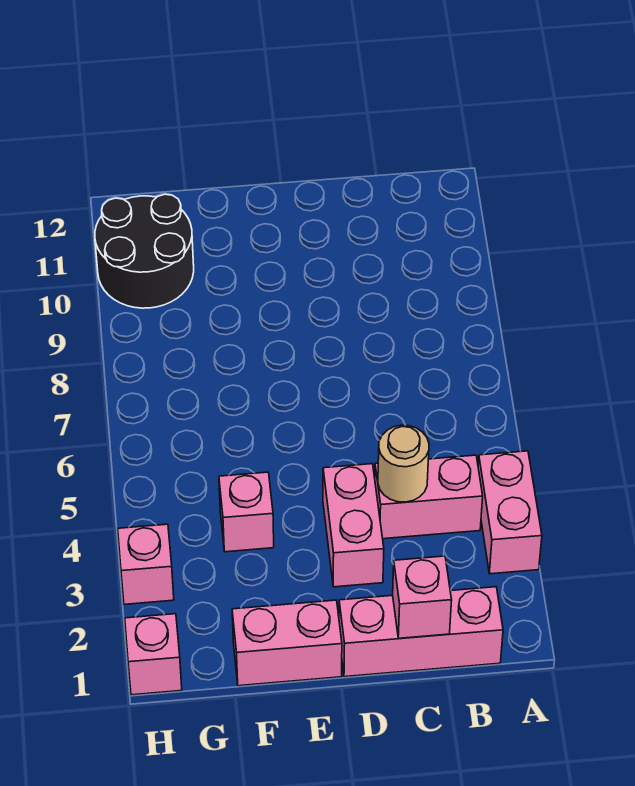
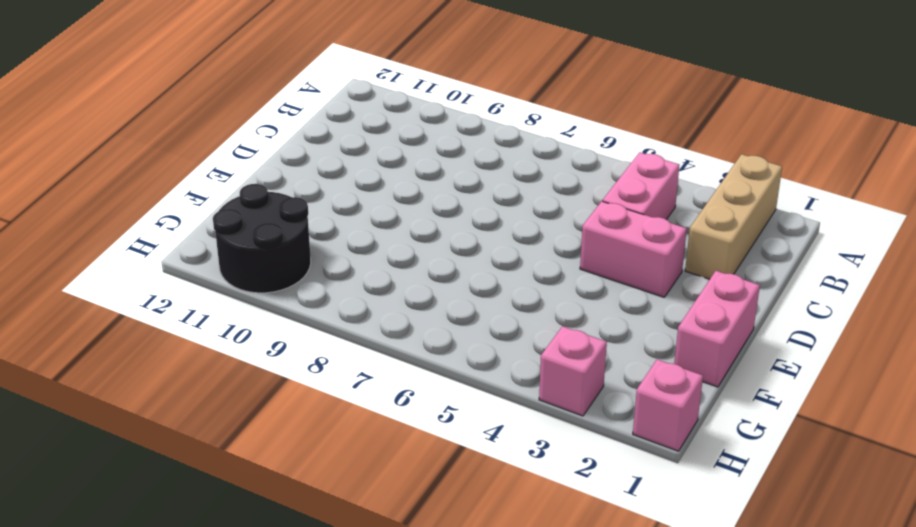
tan brick A2:C2 level 1 -> none
none -> pink brick A3:A4 level 1
none -> pink brick B1:D1 level 1

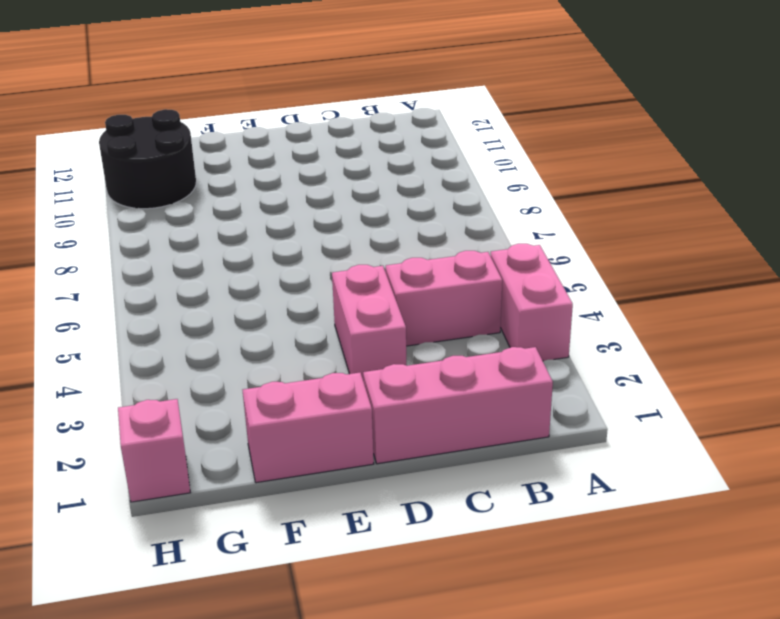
none -> pink brick F4 level 1
none -> pink brick H3 level 1

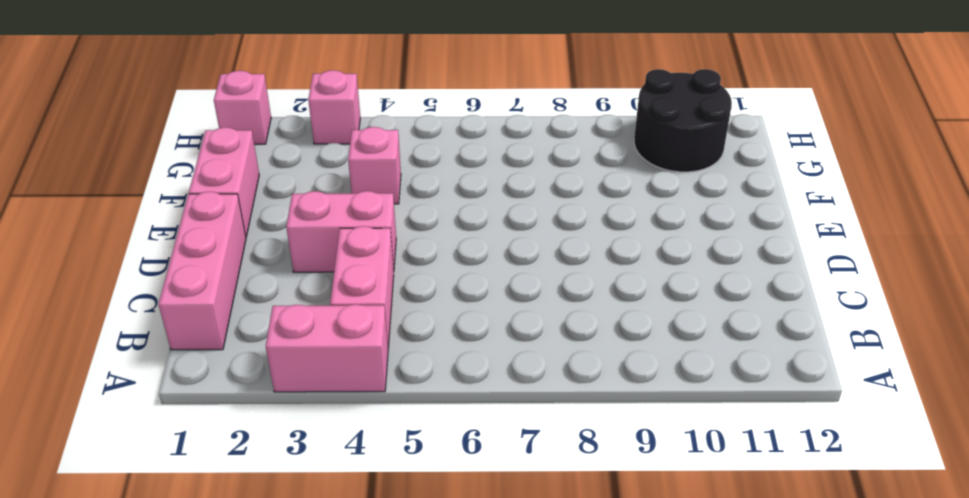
none -> pink brick C1 level 2
none -> tan round brick C4 level 2

